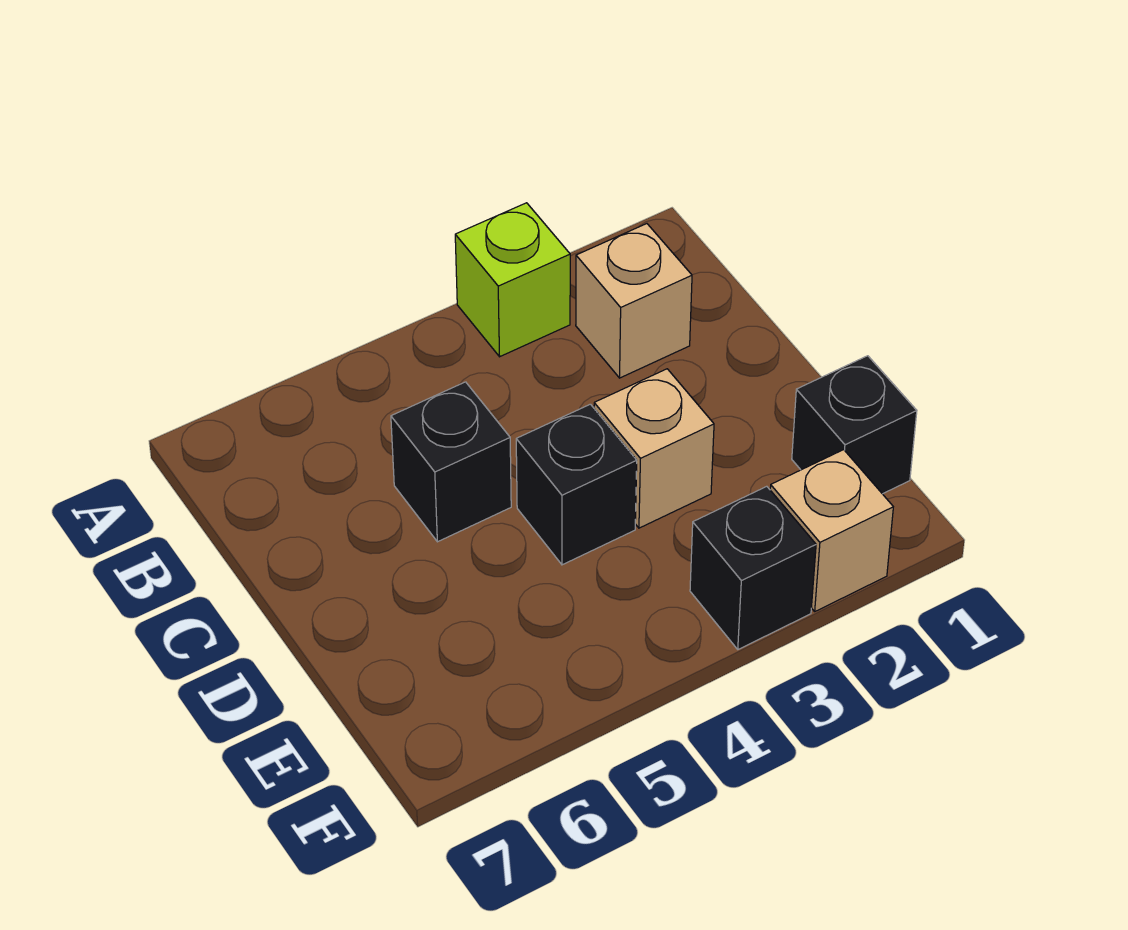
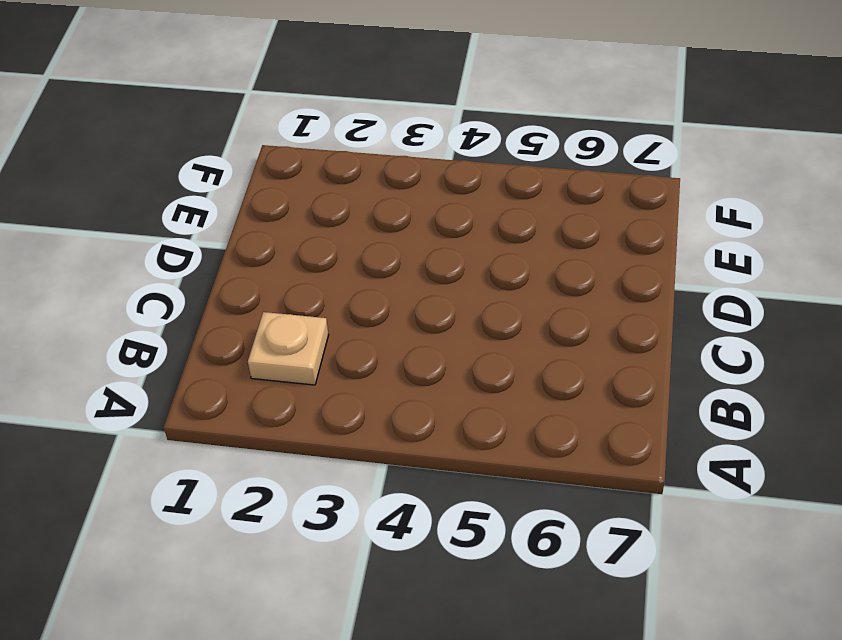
tan plate B2 level 1 -> tan brick B2 level 1
none -> lime brick A3 level 1
none -> black brick C5 level 1

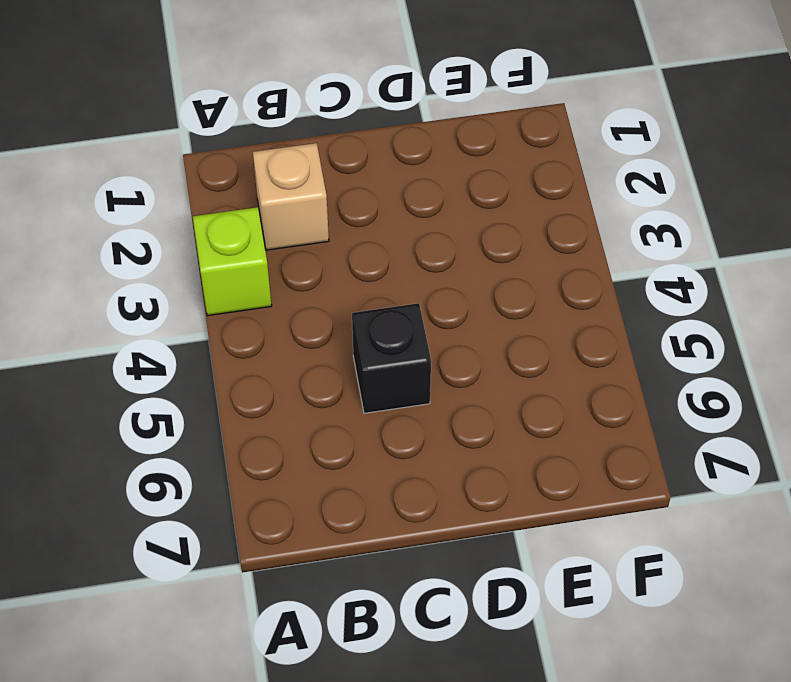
none -> tan brick D3 level 1
none -> black brick D4 level 1

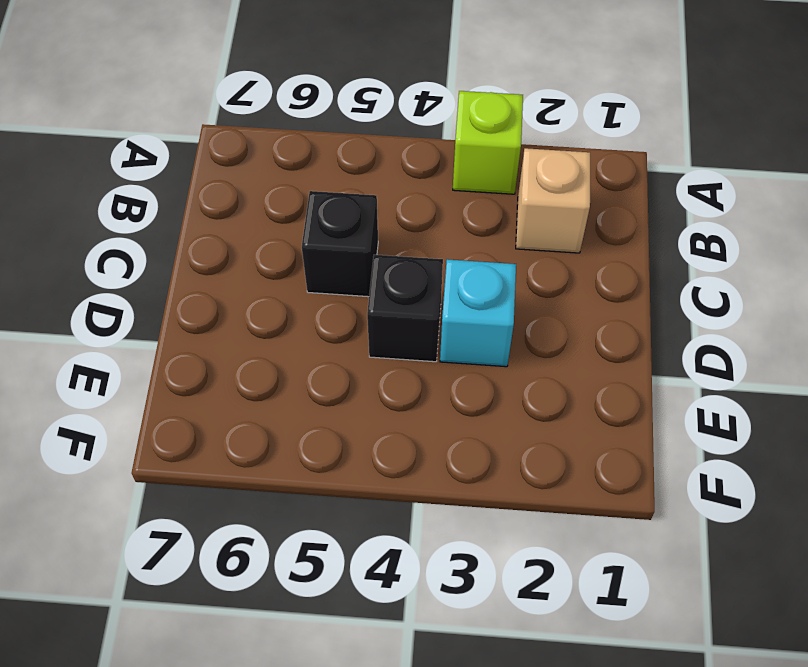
cyan brick D3 level 1 -> tan brick D3 level 1
none -> black brick E1 level 1
none -> tan brick F2 level 1

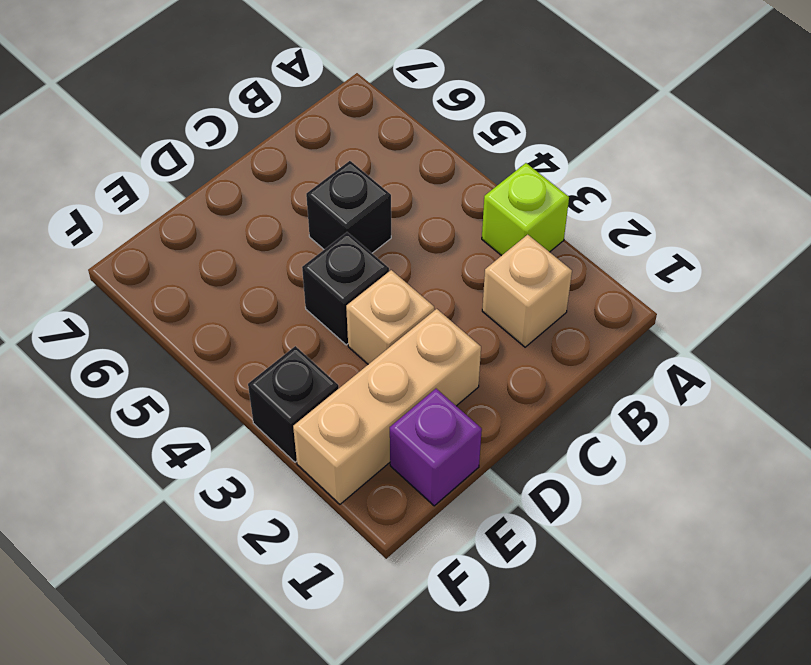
tan brick D2:F2 level 1 -> tan brick F2 level 1
purple brick E1 level 1 -> black brick E1 level 1

